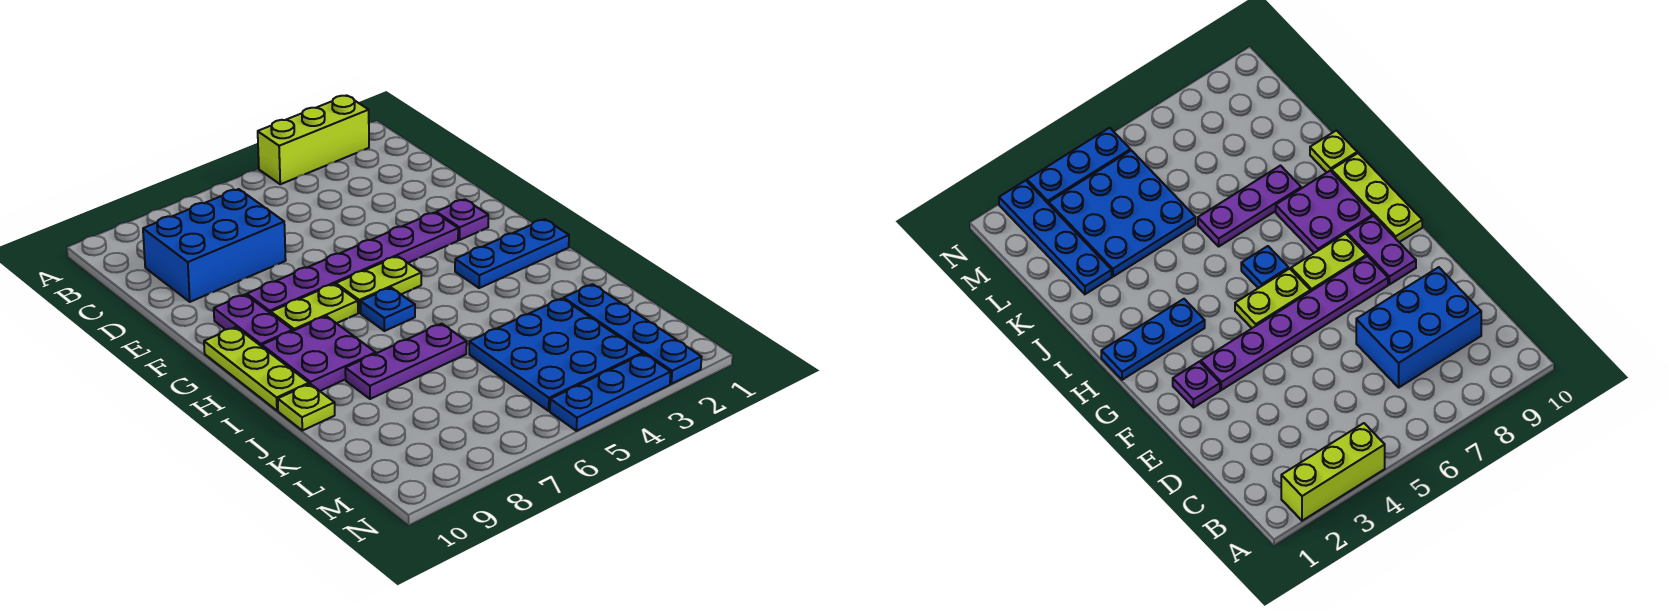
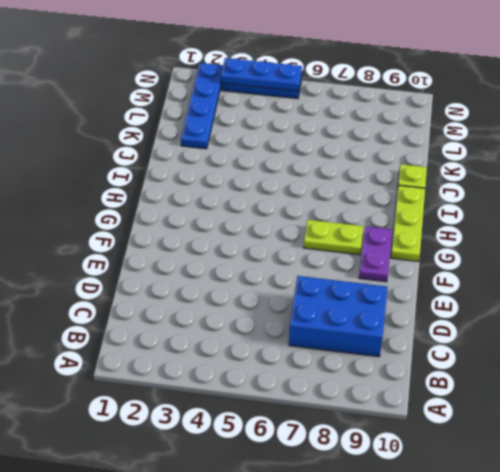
blue plate N3:N5 level 2 -> blue plate H1:H3 level 1
none -> lime brick A2:A4 level 1
none -> purple plate F2 level 1
none -> purple plate F3:F8 level 1

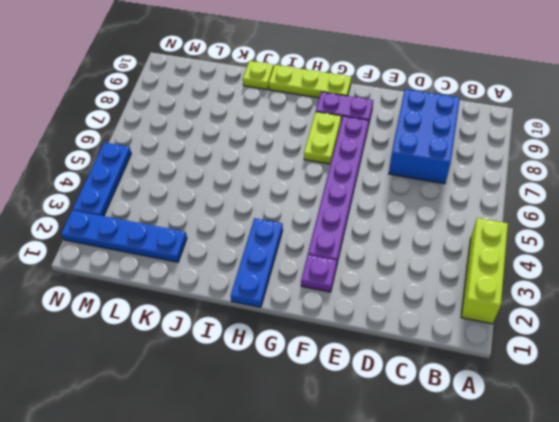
none -> lime plate G5:G6 level 1
none -> blue plate H6 level 1
none -> purple plate H8:I9 level 1

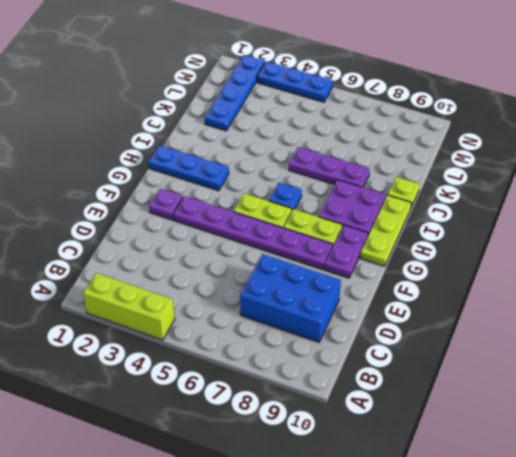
none -> blue plate K3:M5 level 1

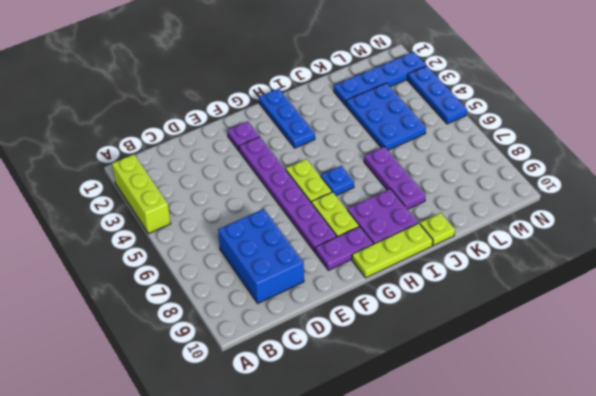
blue plate K3:L5 level 1 -> blue plate K3:M5 level 1

